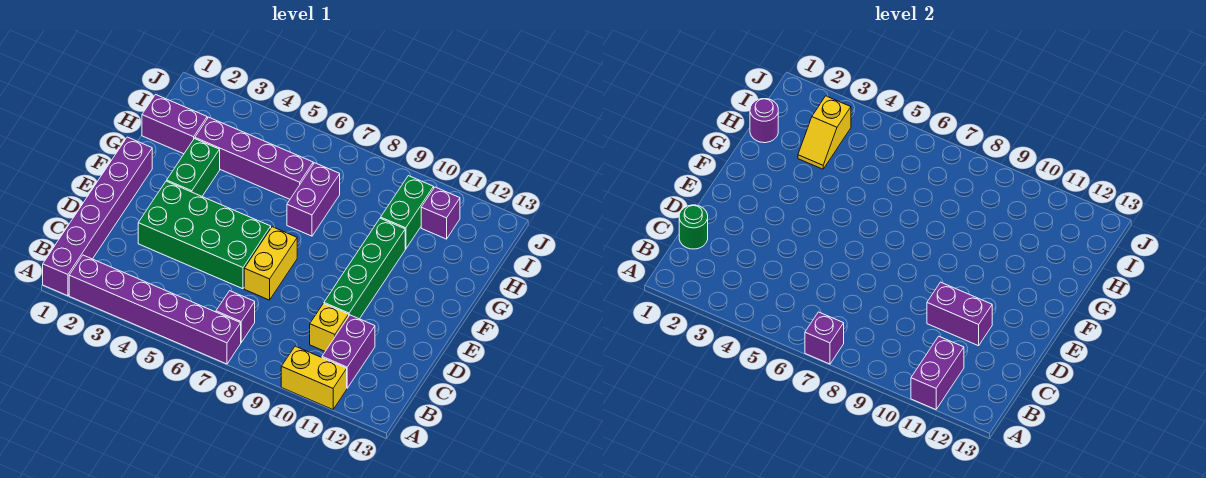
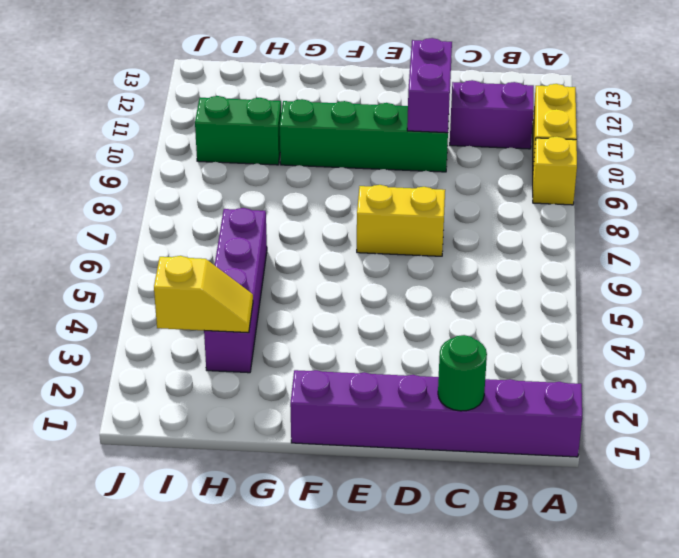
yellow brick A9 level 1 -> yellow brick C10 level 1
none -> purple brick A2:A7 level 1
none -> purple brick B7 level 1
none -> green brick D3:E6 level 1

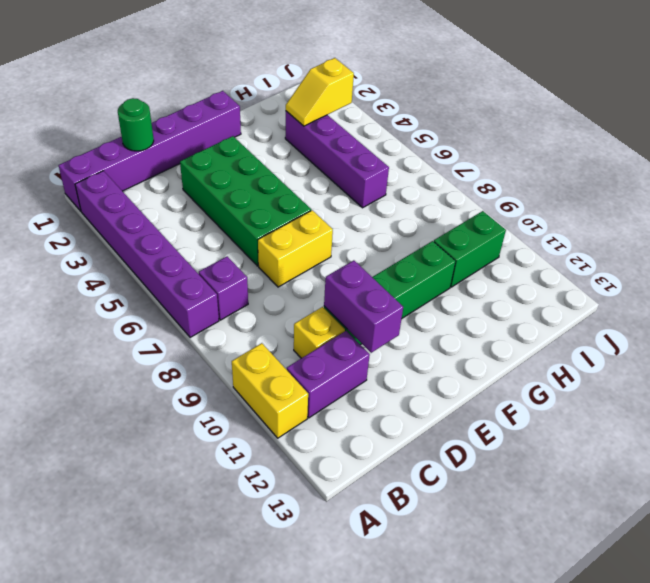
none -> green brick F3:G3 level 1
none -> purple brick G7:H7 level 1
none -> purple brick H1:H2 level 1

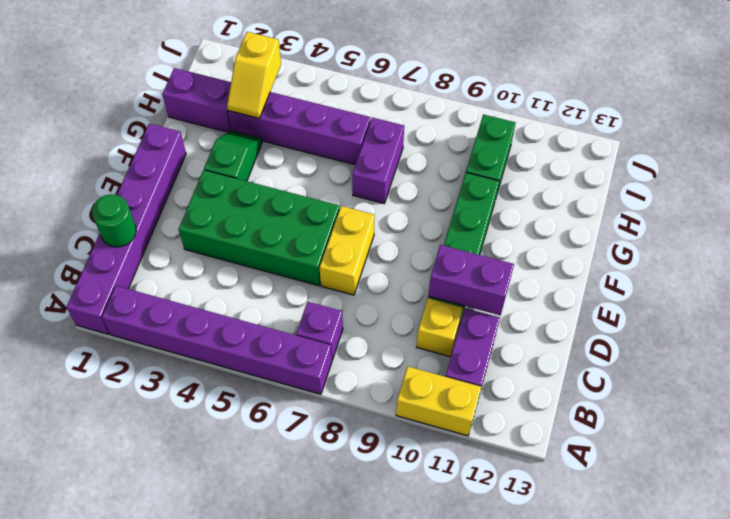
green slope F3:G3 level 1 top F -> green brick F3:G3 level 1
none -> purple brick I11 level 1
none -> purple brick A7 level 2
none -> purple brick A11:B11 level 2

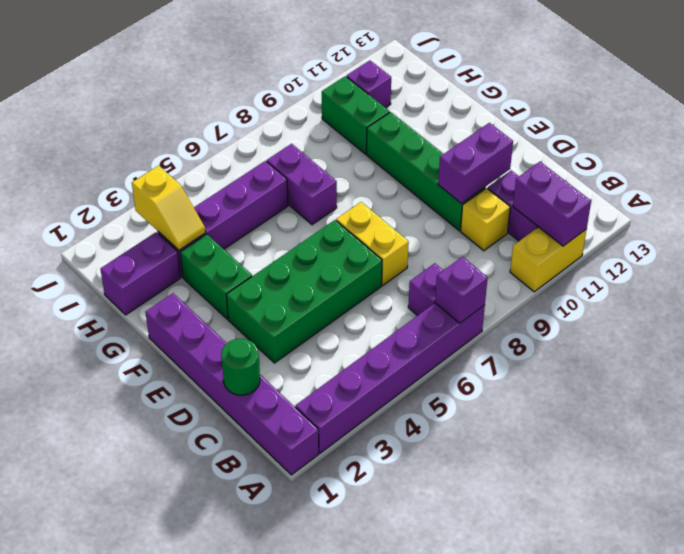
none -> purple round brick H1 level 2

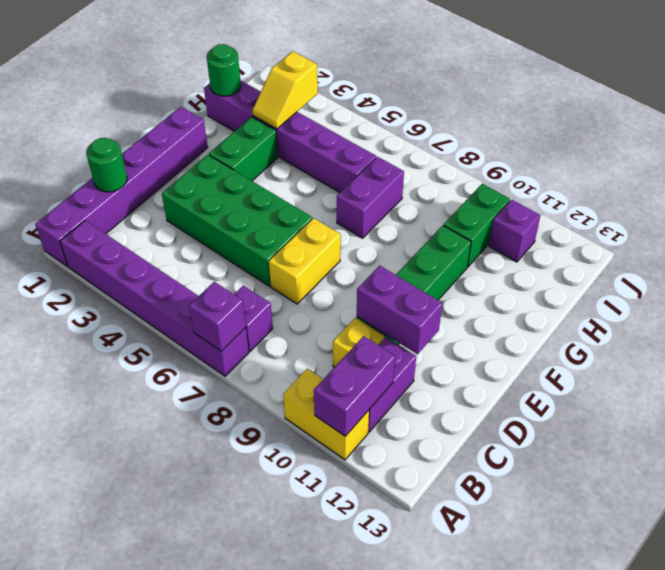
green round brick H1 level 2 -> purple round brick H1 level 2

